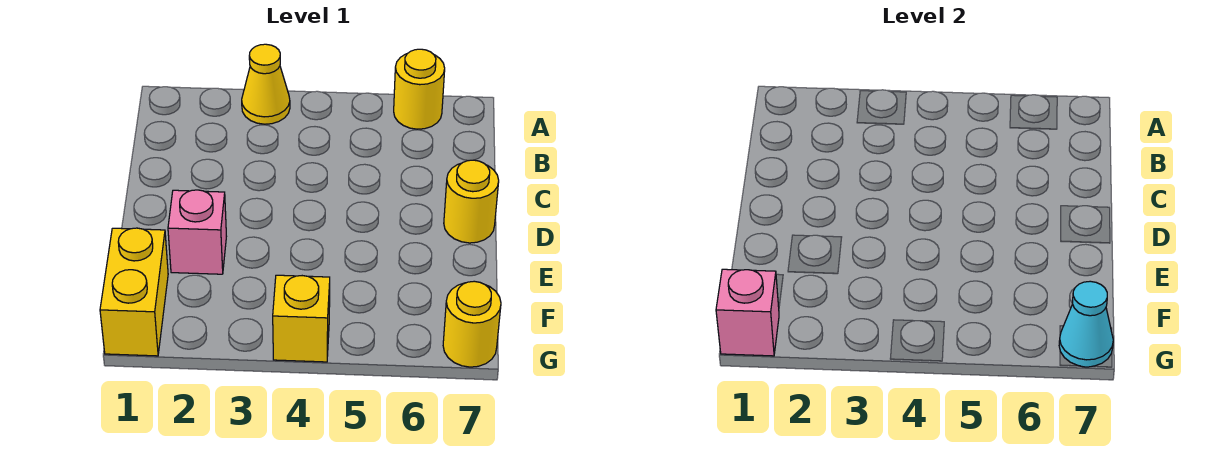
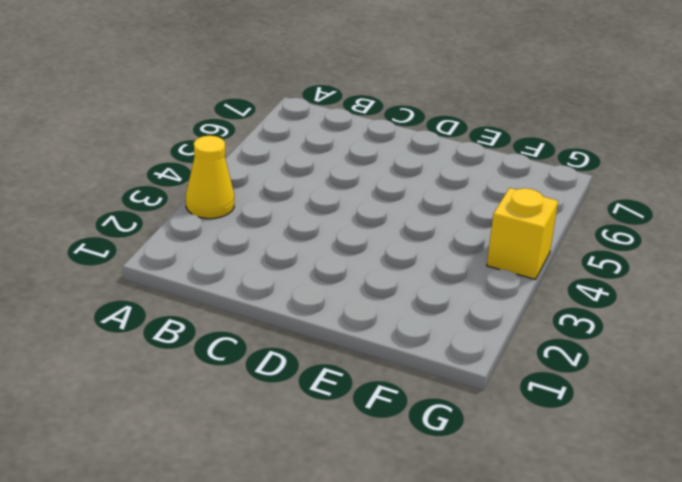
none -> yellow round brick A6 level 1
none -> yellow round brick D7 level 1

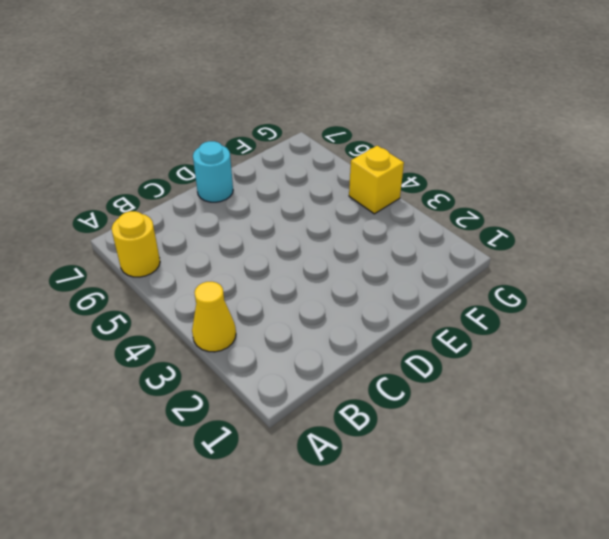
cyan round brick D7 level 1 -> yellow round brick D7 level 1
none -> pink brick E2 level 1
none -> yellow brick F1:G1 level 1

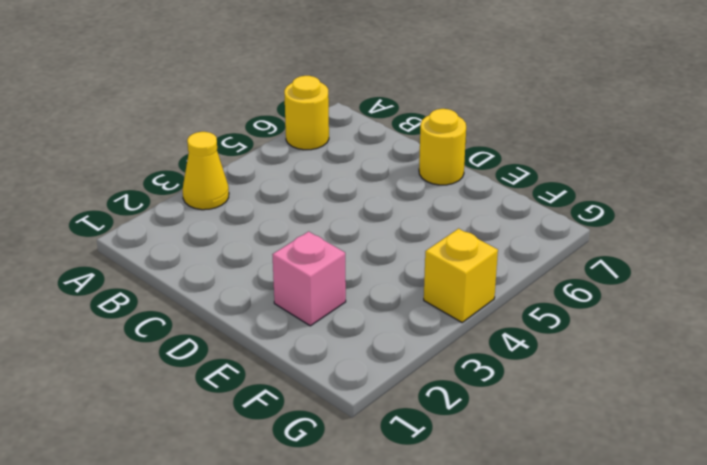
none -> yellow brick F1:G1 level 1
none -> yellow round brick G7 level 1

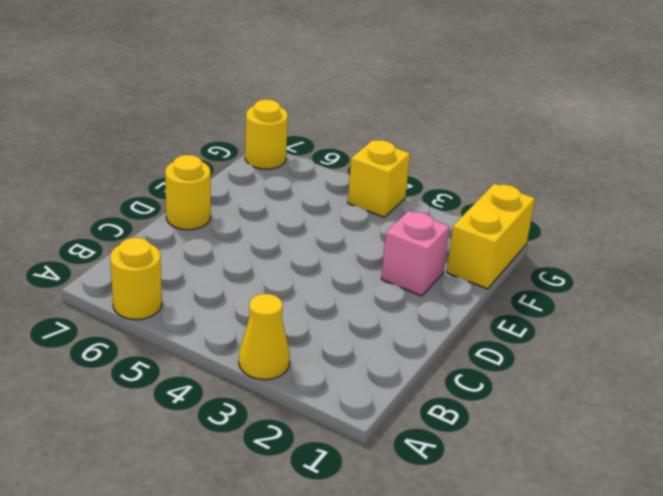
none -> pink brick G1 level 2
none -> cyan cone G7 level 2

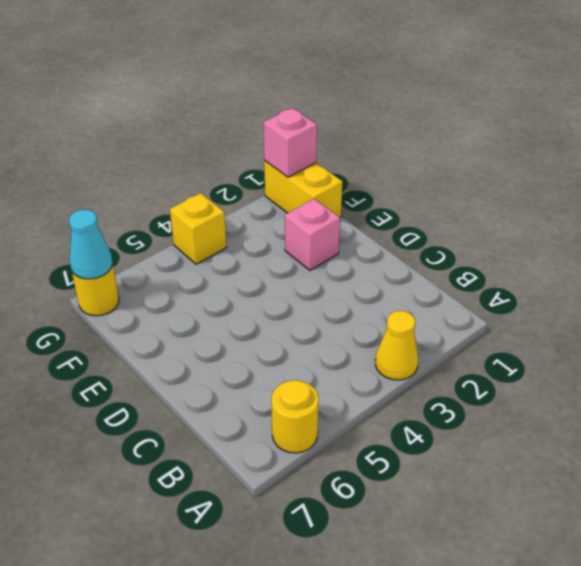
none -> yellow round brick D7 level 1

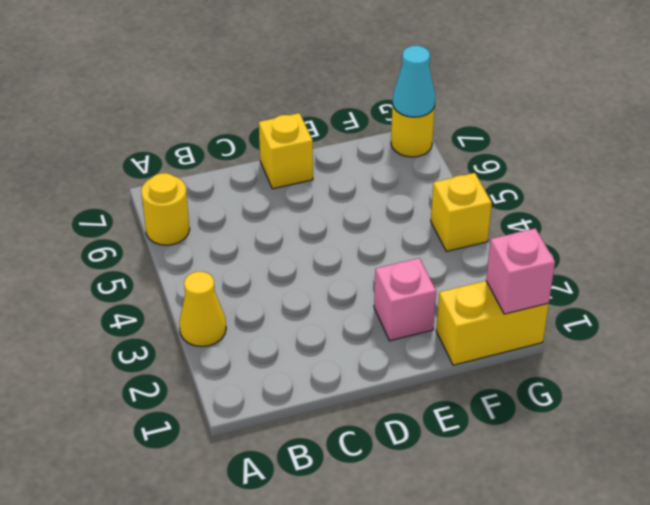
yellow brick D7 level 1 -> yellow round brick D7 level 1

